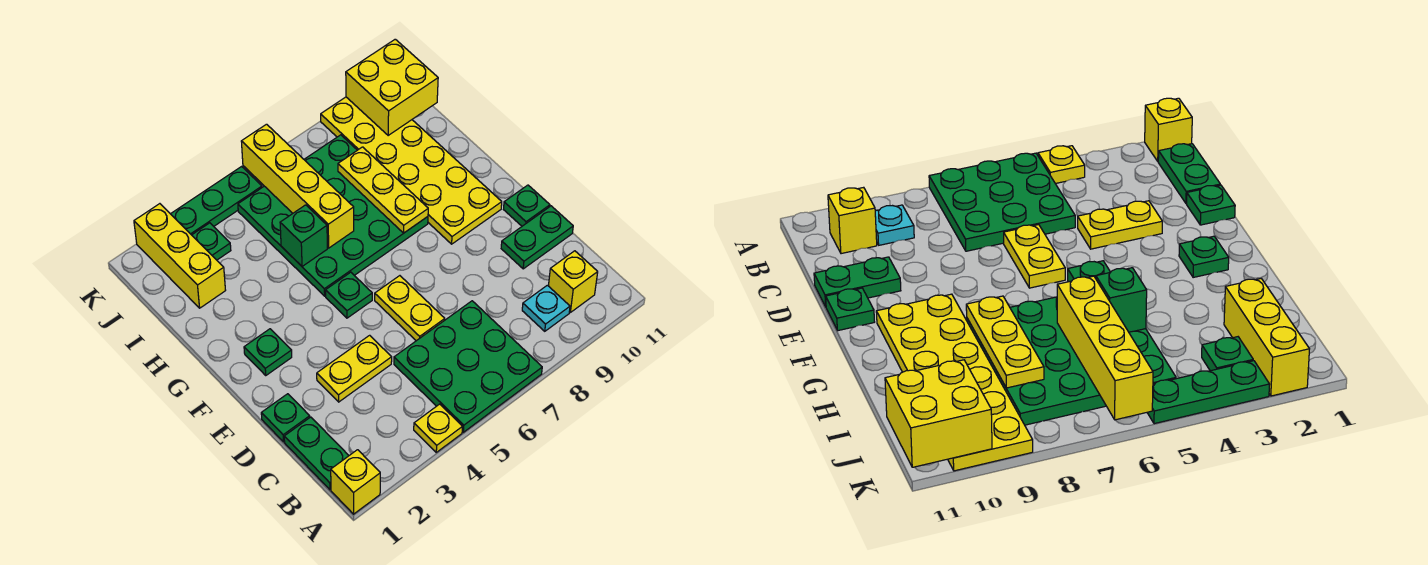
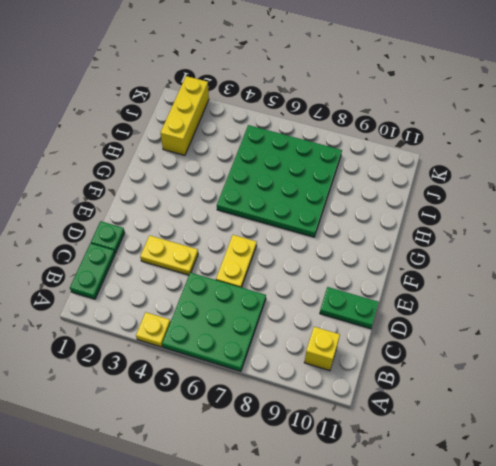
none -> yellow brick A1 level 1
none -> cyan plate B9 level 1
none -> green plate E11 level 1

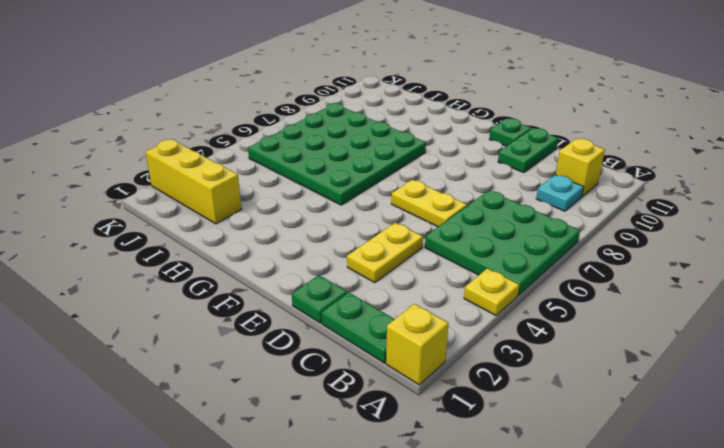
none -> green plate F2 level 1
none -> green plate F5 level 1
none -> yellow plate F9:K10 level 1

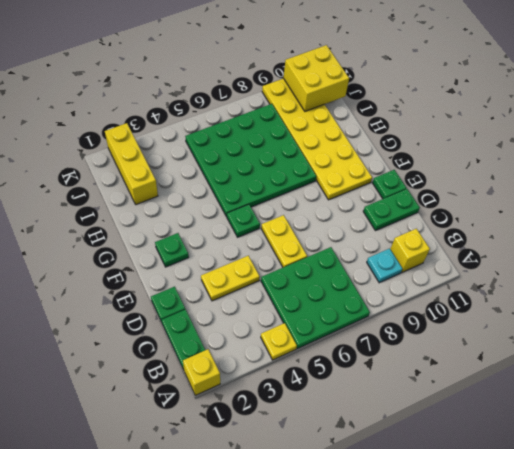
none -> green plate J3 level 1
none -> green plate K3:K5 level 1
none -> yellow plate G8:I8 level 2

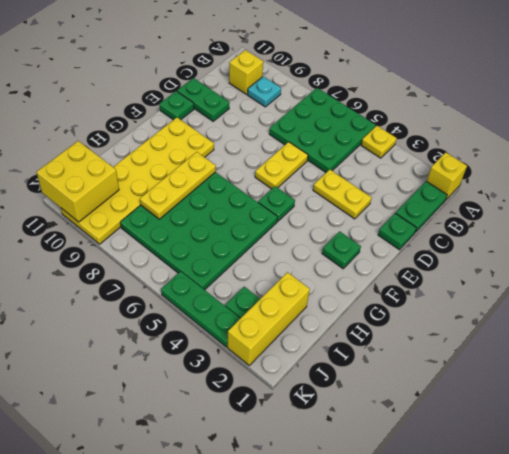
none -> green brick H5 level 2
none -> yellow brick H6:K6 level 2

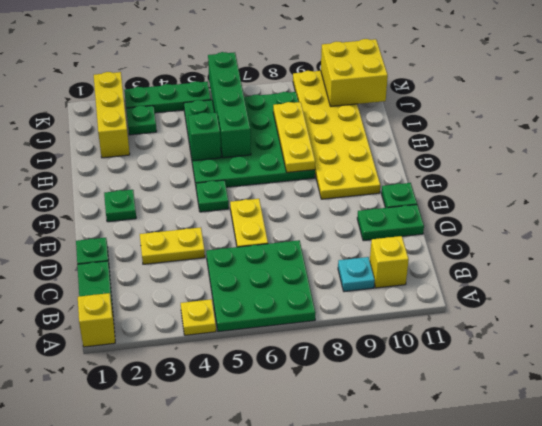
green brick H6:K6 level 2 -> yellow brick H6:K6 level 2

